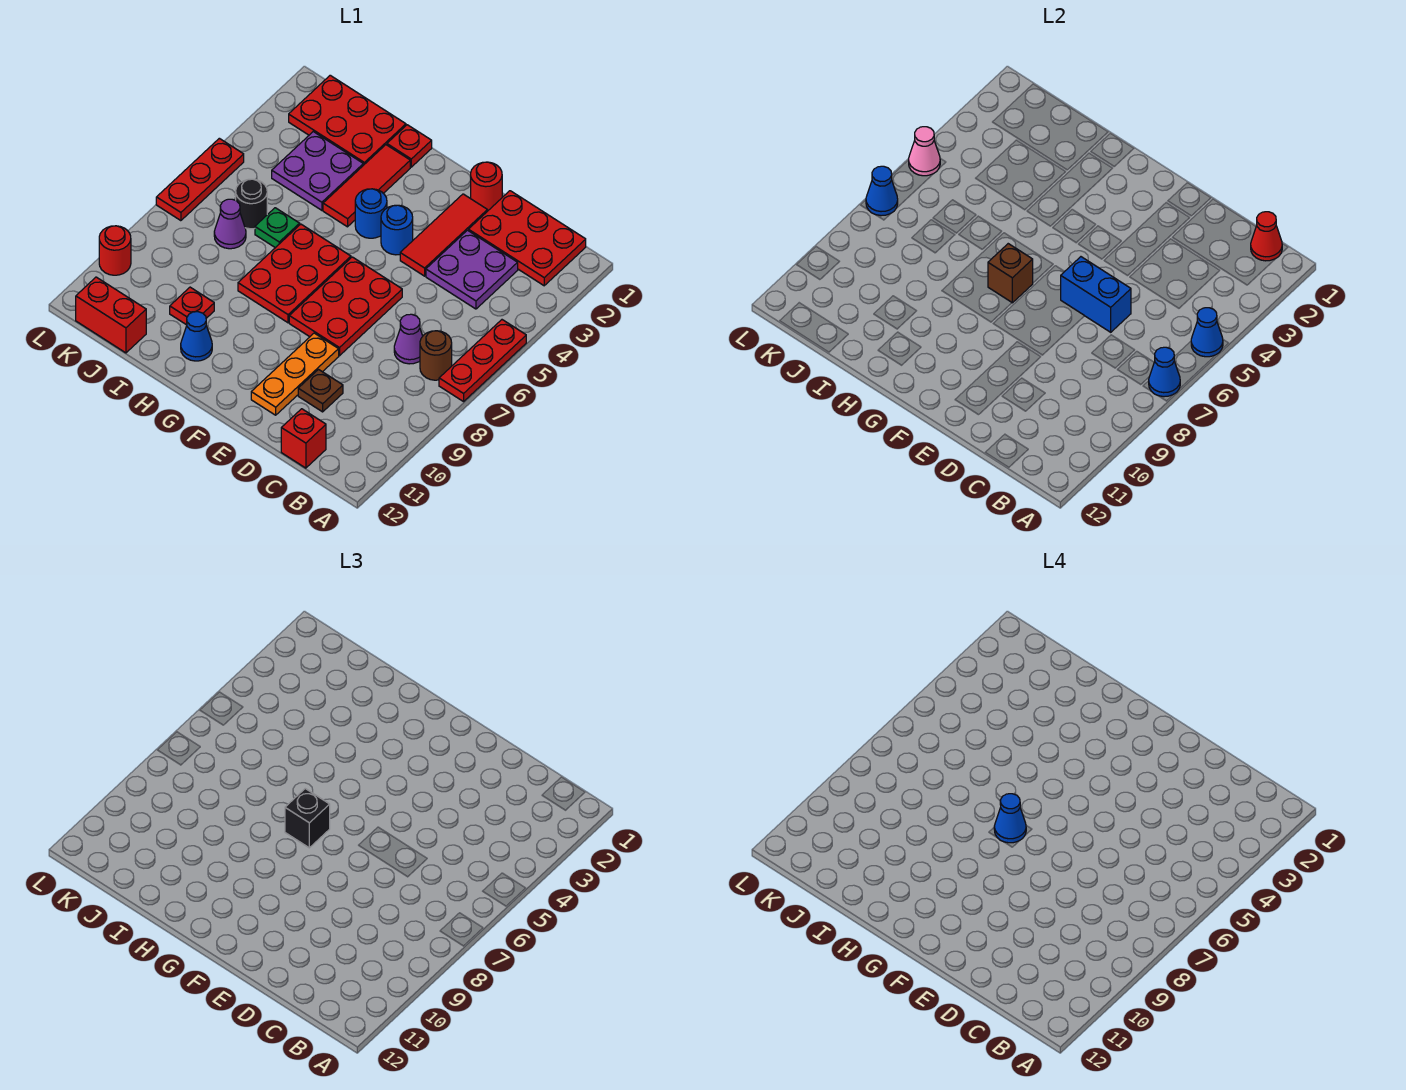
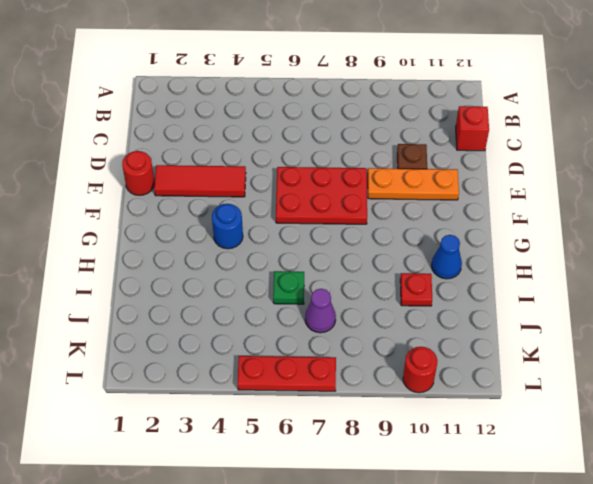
none -> red plate A5:A7 level 1
none -> red plate B1:D2 level 1
none -> brown round brick B7 level 1
none -> purple plate C3:D4 level 1

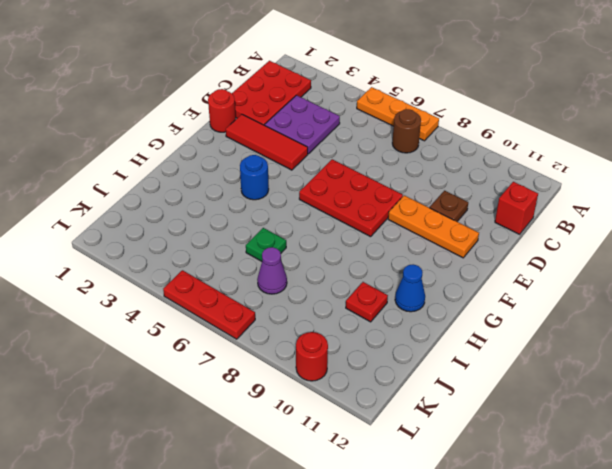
orange plate A5:A7 level 1 -> red plate A5:A7 level 1
none -> purple cone C7 level 1
none -> blue round brick F4 level 1
none -> red plate G6:H8 level 1
none -> red plate H1 level 1

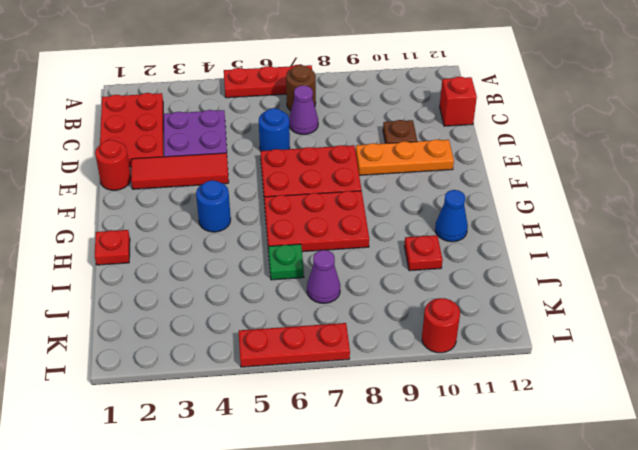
blue round brick D6 level 1 -> blue round brick F4 level 1
none -> red tile H2:H4 level 1
none -> red plate I1:K2 level 1
none -> purple plate I3:J4 level 1
none -> black round brick J6 level 1

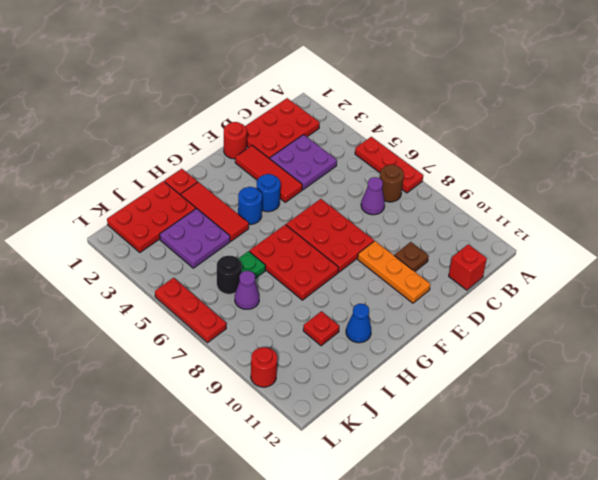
none -> red brick J12:K12 level 1
none -> blue cone A5 level 2
none -> blue cone A7 level 2
none -> red cone B1 level 2

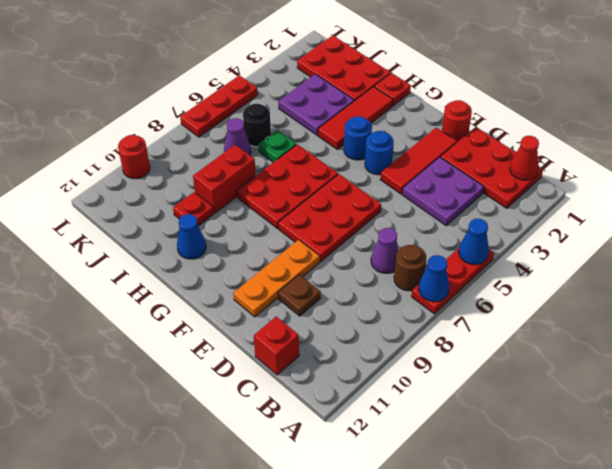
red brick I8:I9 level 1 -> red brick J12:K12 level 1
none -> blue brick D6:E6 level 2
none -> brown brick G7 level 2
none -> pink cone L5 level 2
none -> blue cone L7 level 2

